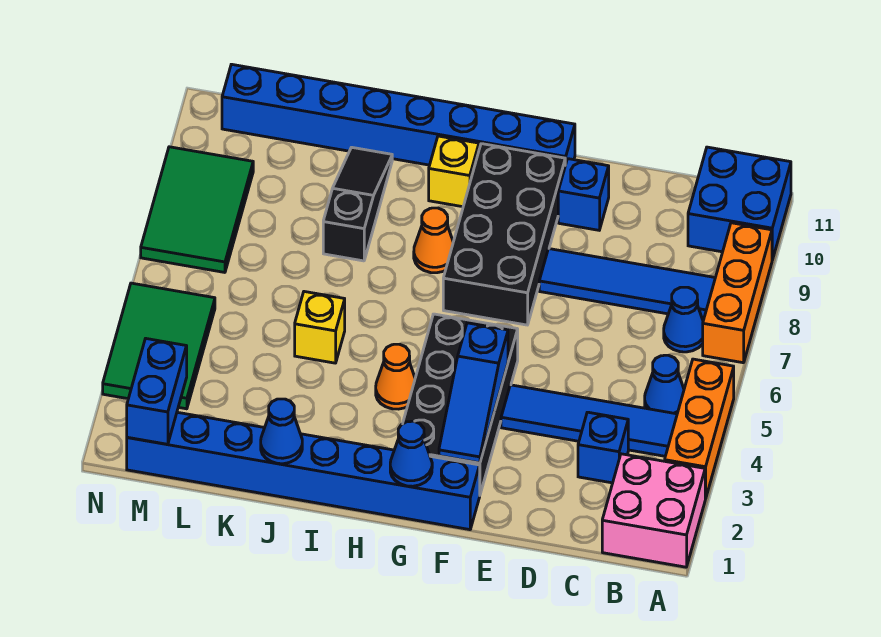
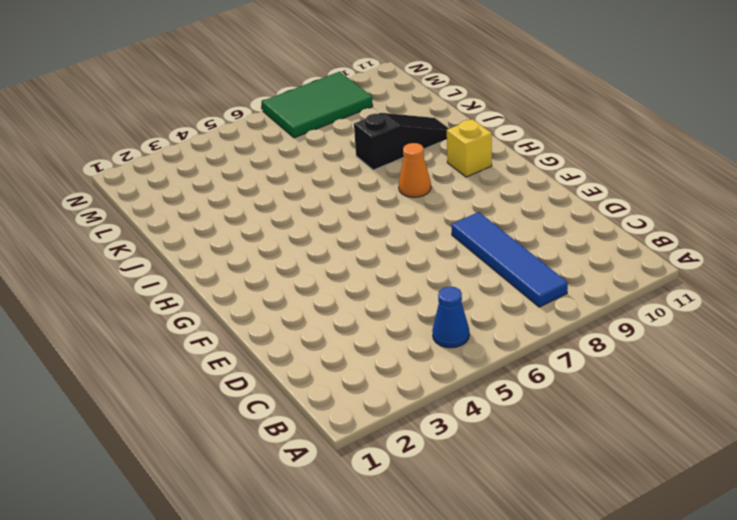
none -> pink brick A1:B2 level 1
none -> orange brick A3:A5 level 1
none -> orange brick A7:A9 level 1

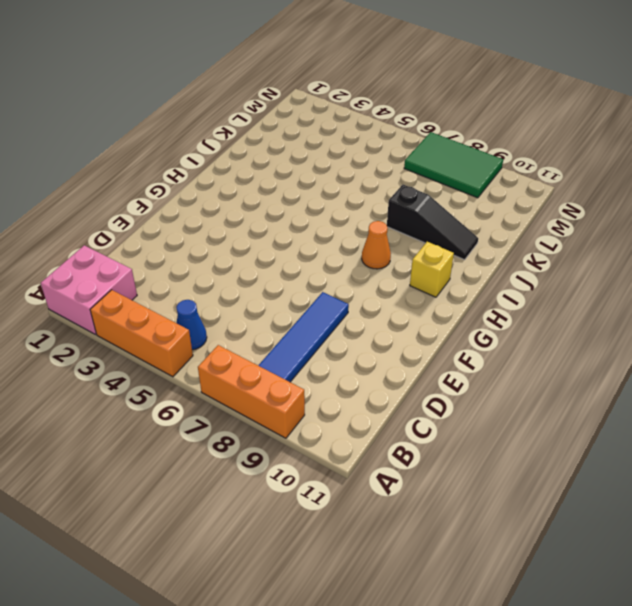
none -> blue brick A10:B11 level 1
none -> blue tile B4:E4 level 1
none -> blue cone B7 level 1

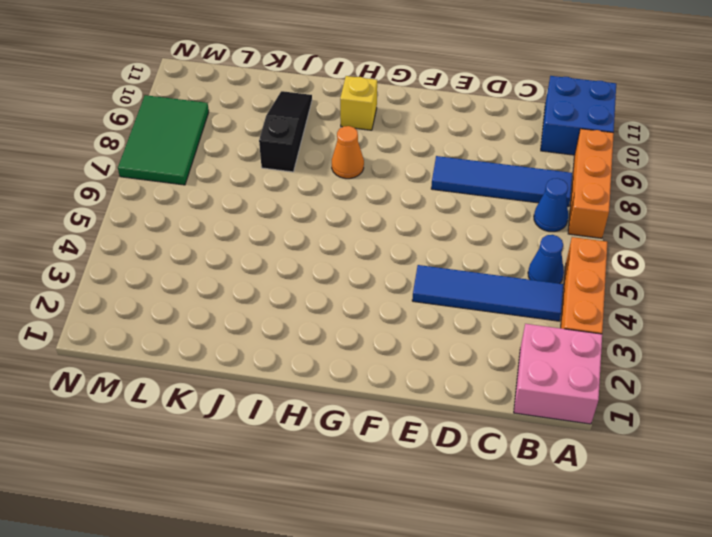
none -> blue brick C3 level 1
none -> blue brick E10 level 1
none -> blue brick F1:M1 level 1

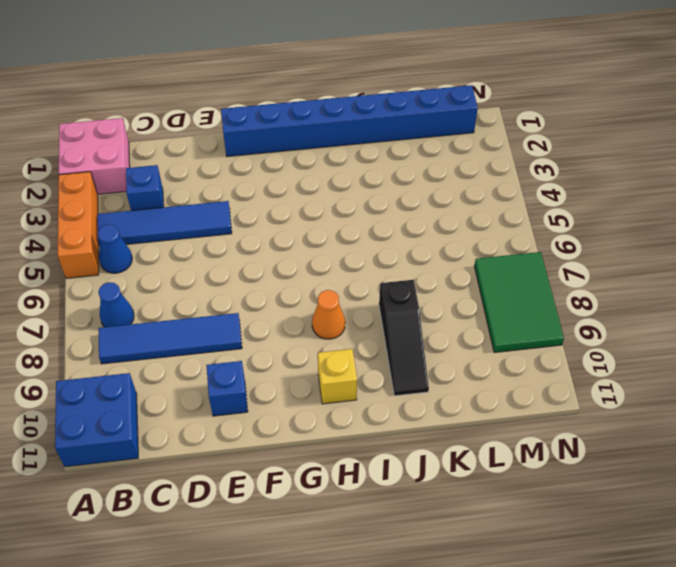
none -> orange brick A7:A9 level 1
none -> black brick F2:G5 level 1
none -> black brick F7:G10 level 1

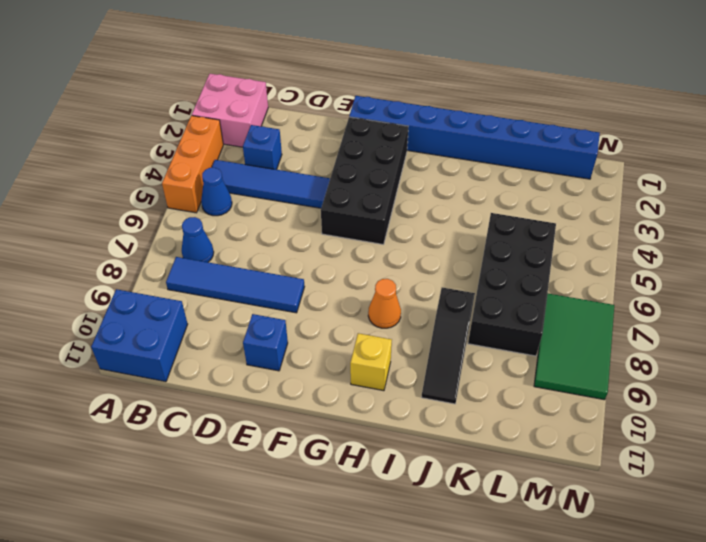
black brick K5:L8 level 1 -> black brick F7:G10 level 1
none -> orange brick A7:A9 level 1
none -> blue brick F11:M11 level 1
none -> orange cone H4 level 1

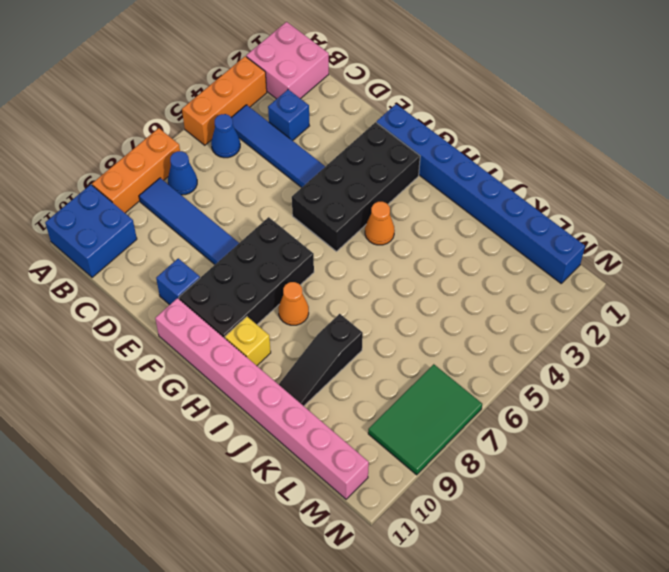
pink brick F11:M11 level 1 -> blue brick F11:M11 level 1
none -> yellow brick J5 level 1
none -> green tile M3:N5 level 1
none -> blue slope F2:F4 level 2 top 4

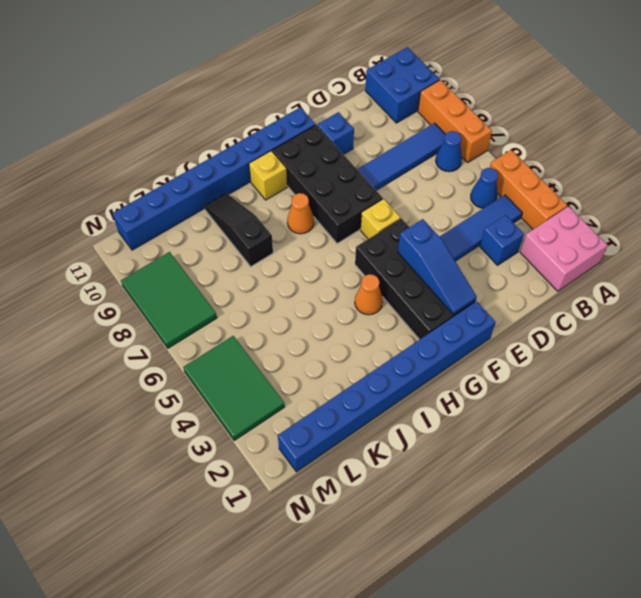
yellow brick F6 level 1 -> yellow brick J5 level 1
none -> blue cone G1 level 2
none -> blue cone J1 level 2
none -> blue brick M1:M2 level 2

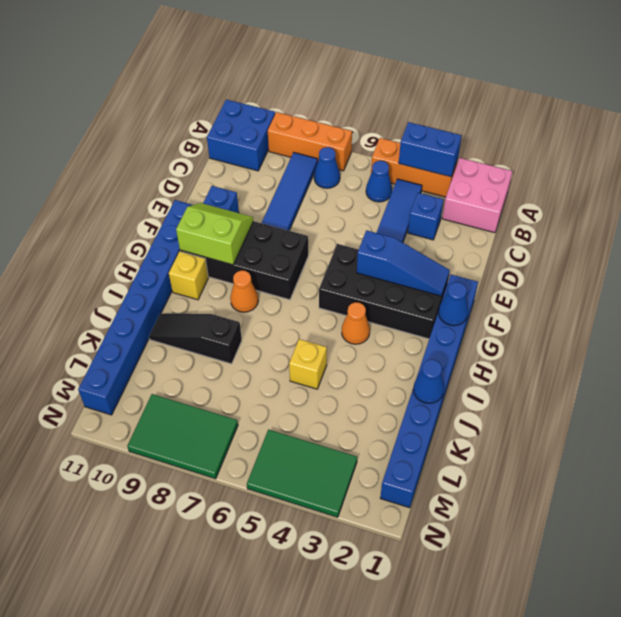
blue brick A3:A4 level 2 -> blue brick M1:M2 level 2
lime slope F9:G10 level 2 top G -> none

